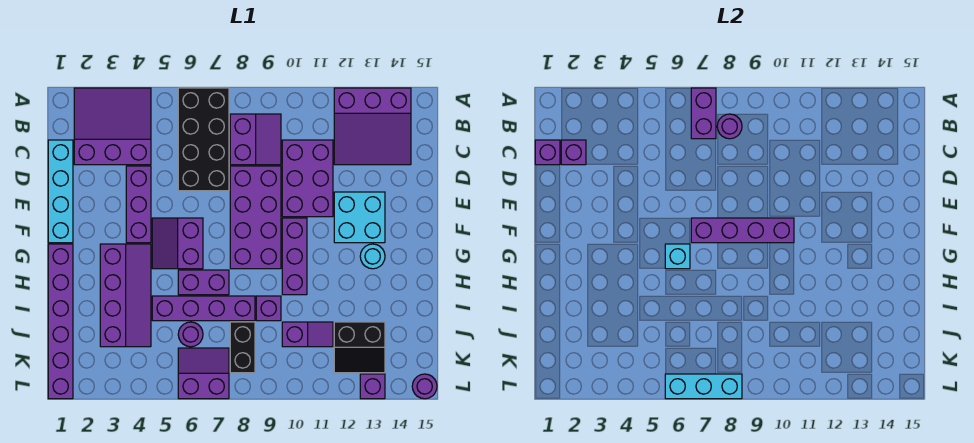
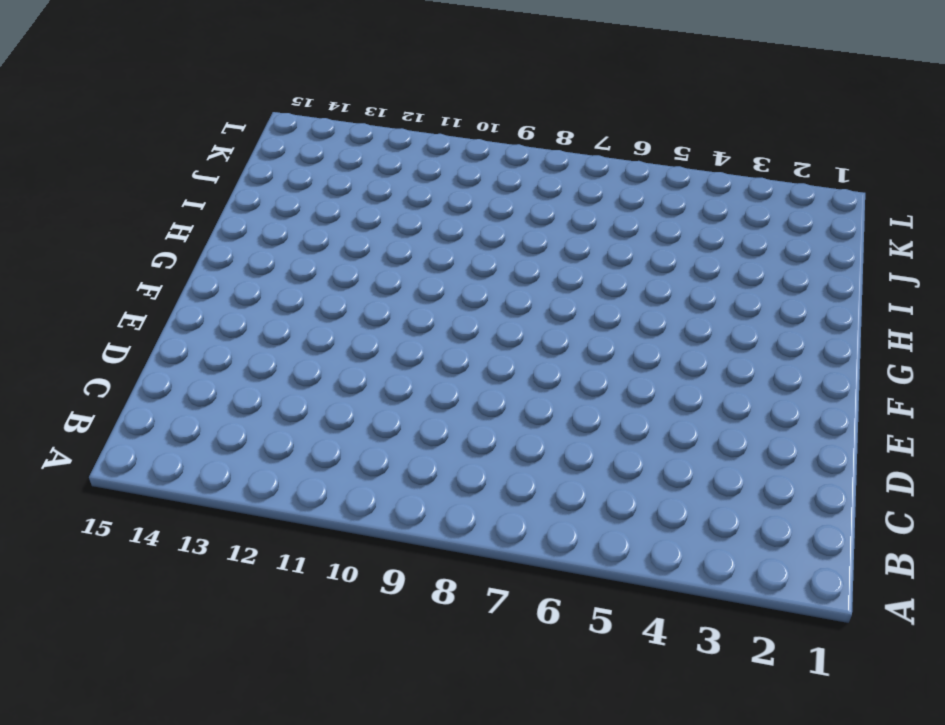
none -> purple slope A2:C4 level 1 top C
none -> black brick A6:D7 level 1
none -> purple slope A12:C14 level 1 top A
none -> purple slope B8:C9 level 1 top 8

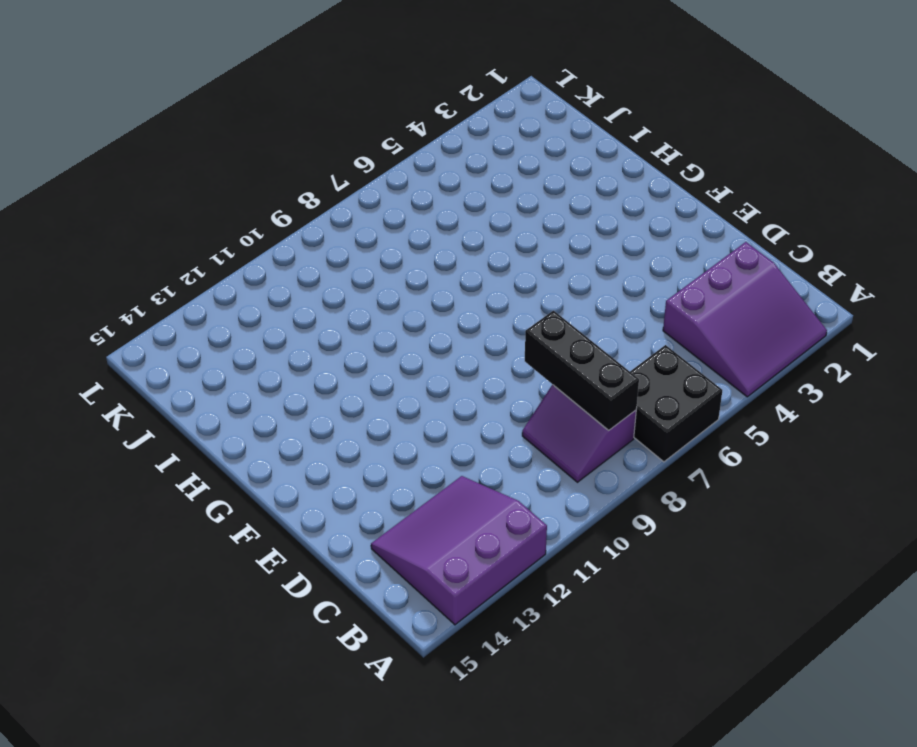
black brick A6:B7 level 1 -> black brick A6:D7 level 1
black brick B8:D8 level 2 -> purple round brick B8 level 2
none -> cyan brick C1:F1 level 1
none -> purple brick C10:E11 level 1
none -> purple brick D4:F4 level 1
none -> purple brick D8:G9 level 1

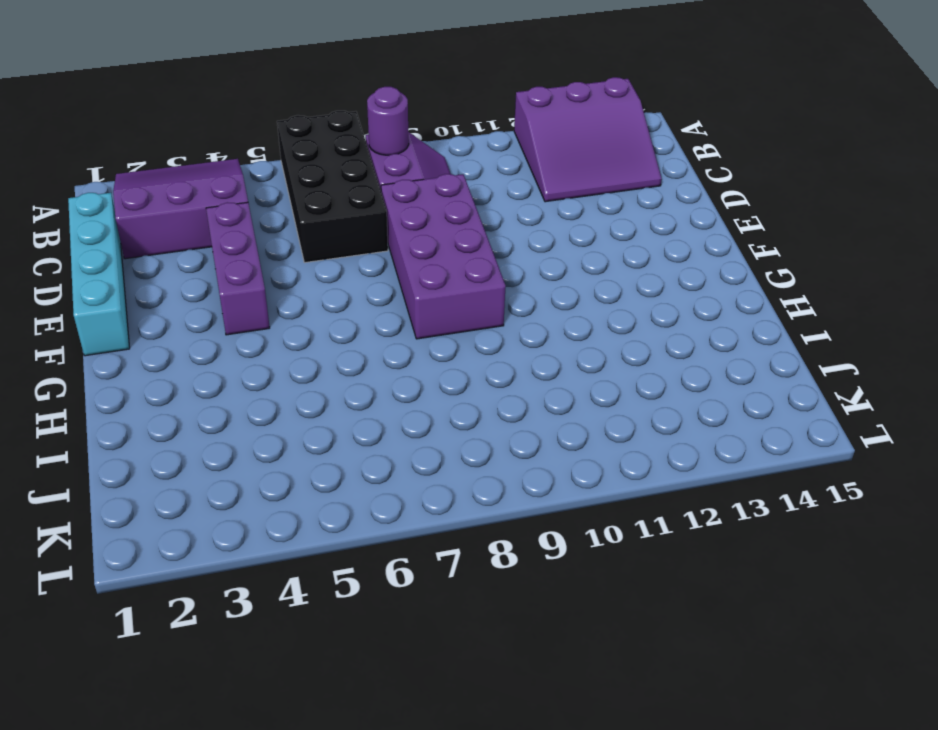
none -> purple brick C10:E11 level 1
none -> cyan brick E12:F13 level 1
none -> purple slope F5:G6 level 1 top 6
none -> purple brick F10:H10 level 1

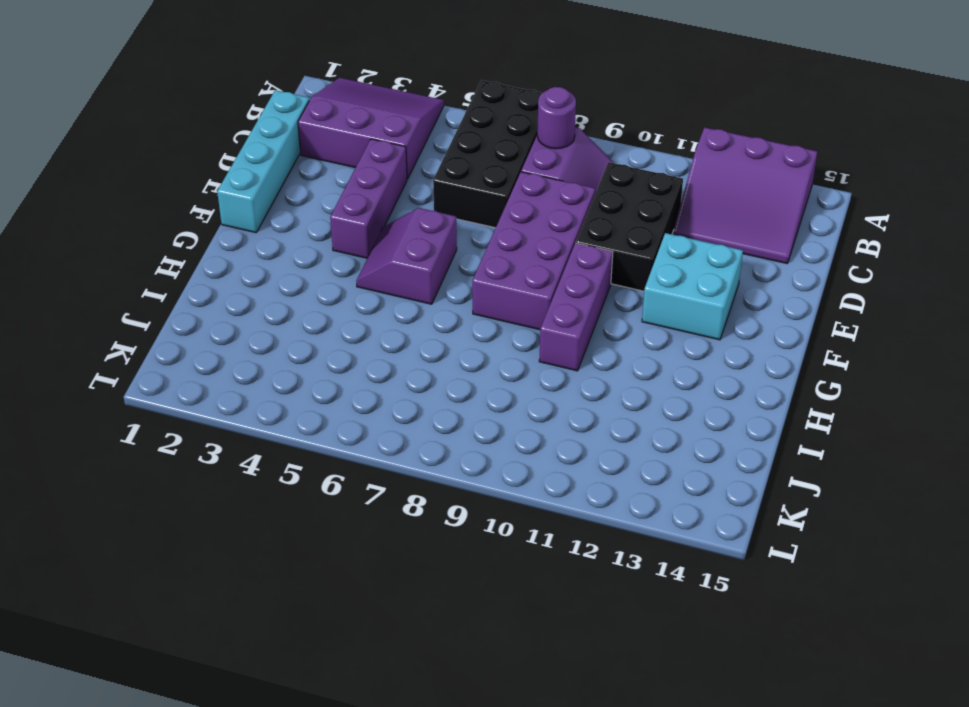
black brick C10:E11 level 1 -> purple brick C10:E11 level 1
none -> purple brick G1:L1 level 1
none -> purple slope G3:J4 level 1 top 3
none -> cyan round brick G13 level 1
none -> purple brick H6:H7 level 1

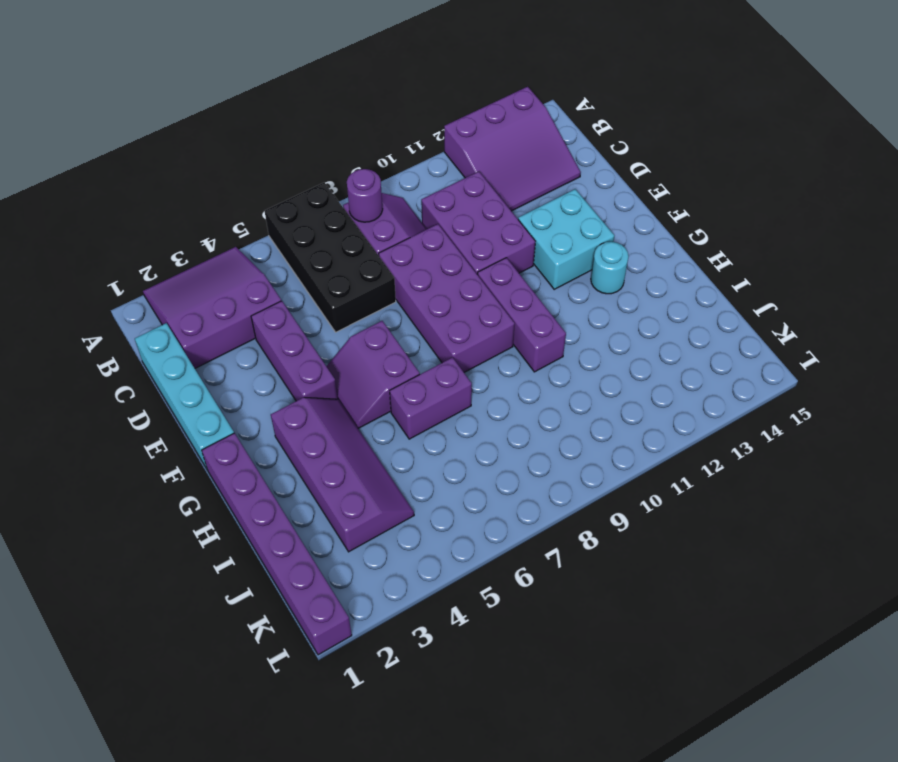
none -> purple brick I5:I8 level 1
none -> purple brick I9 level 1
none -> purple round brick J6 level 1
none -> black brick J8:K8 level 1

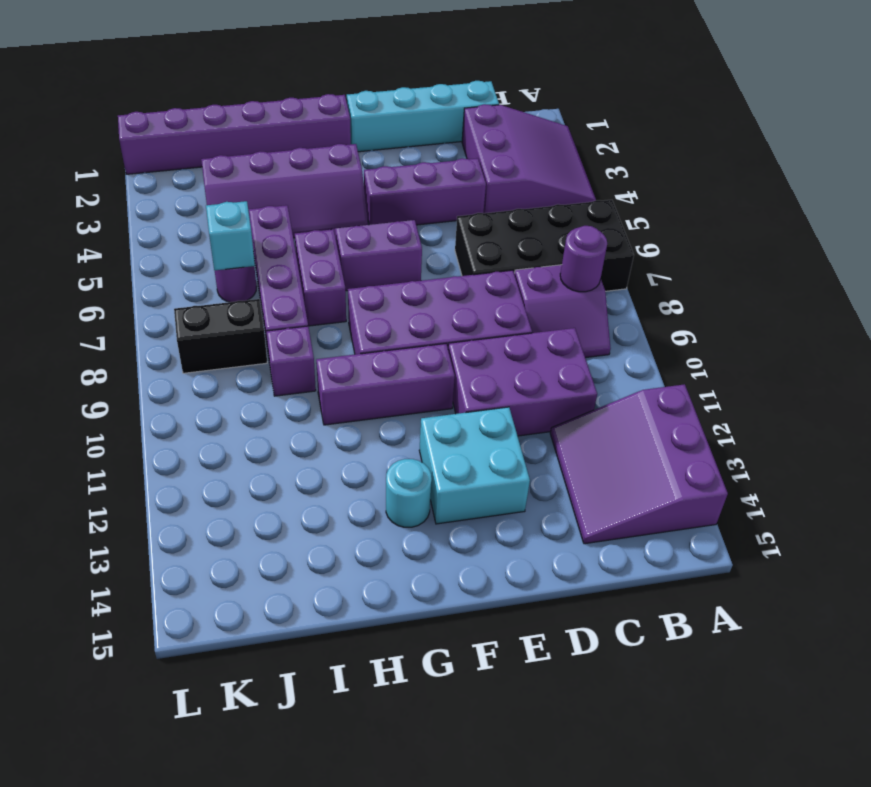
cyan brick J6 level 2 -> cyan brick G6 level 2
none -> purple slope J10:J11 level 1 top 10
none -> black slope J12:K13 level 1 top J
none -> purple slope K6:L7 level 1 top L
none -> purple brick L13 level 1

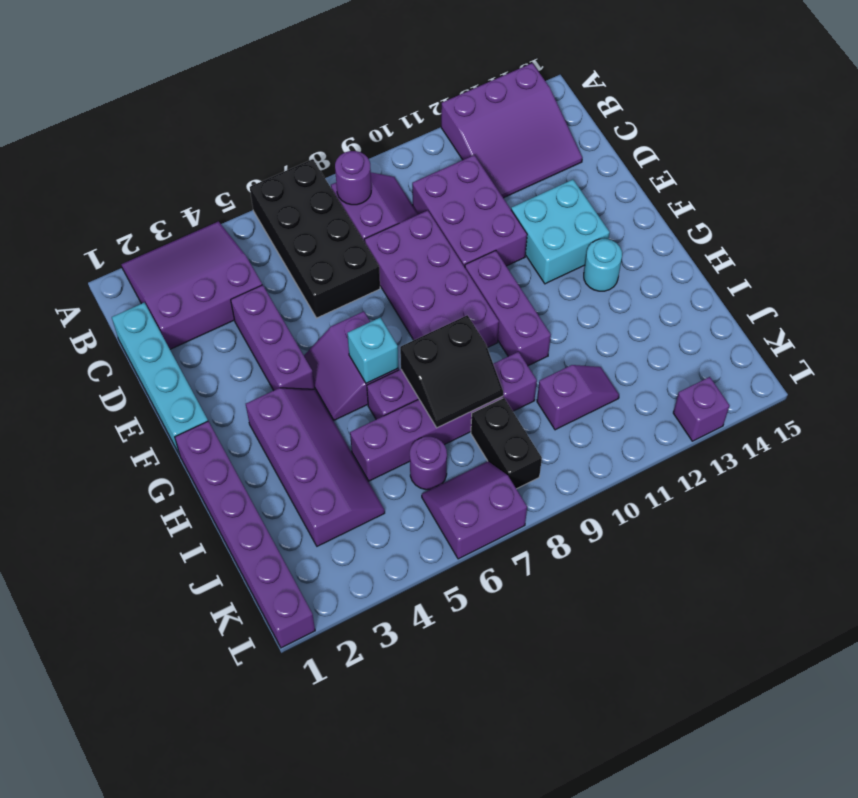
black slope H7:I8 level 2 top H -> black slope J12:K13 level 1 top J
none -> purple round brick L15 level 1
none -> purple brick A7:B7 level 2
none -> purple brick C1 level 2
none -> purple brick C2 level 2

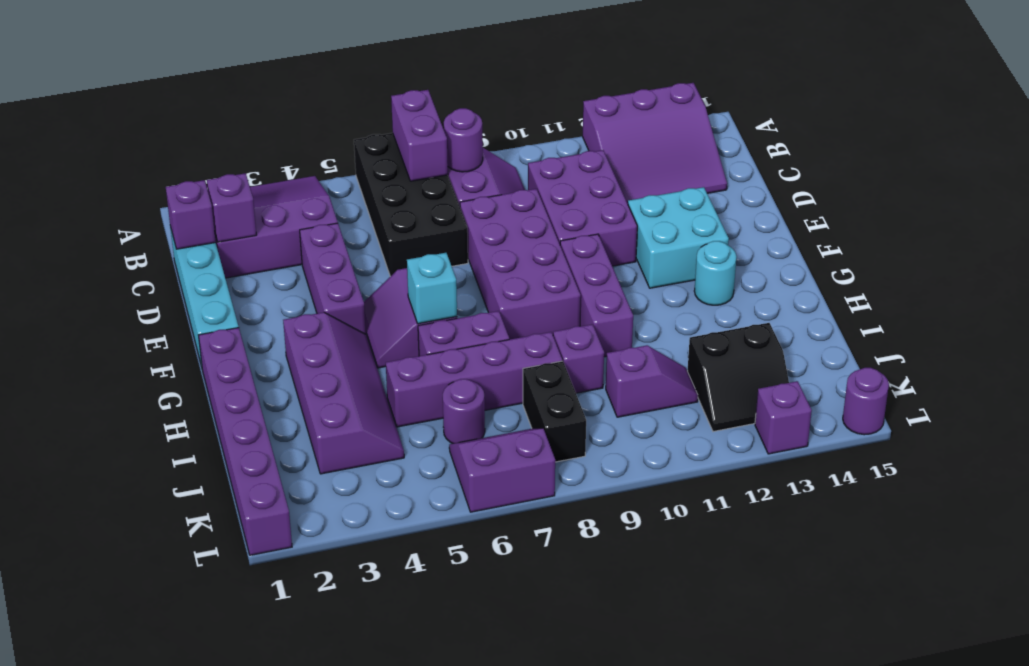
none -> purple brick F7:F10 level 2
none -> cyan brick L6:L8 level 2

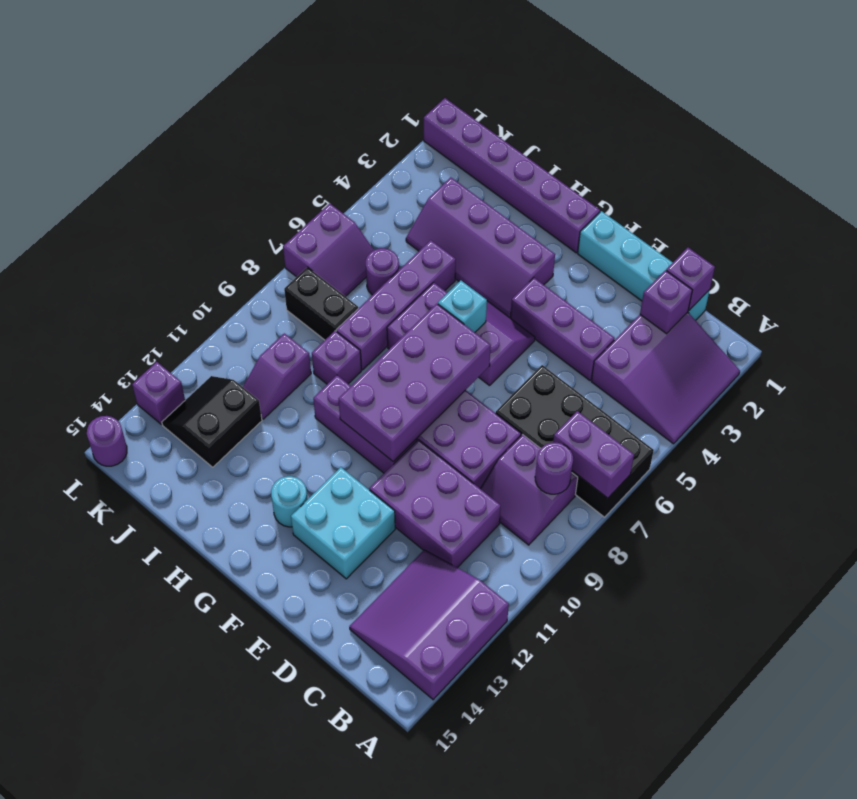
purple brick F7:G10 level 2 -> purple brick F7:F10 level 2
none -> cyan brick L6:L8 level 2

